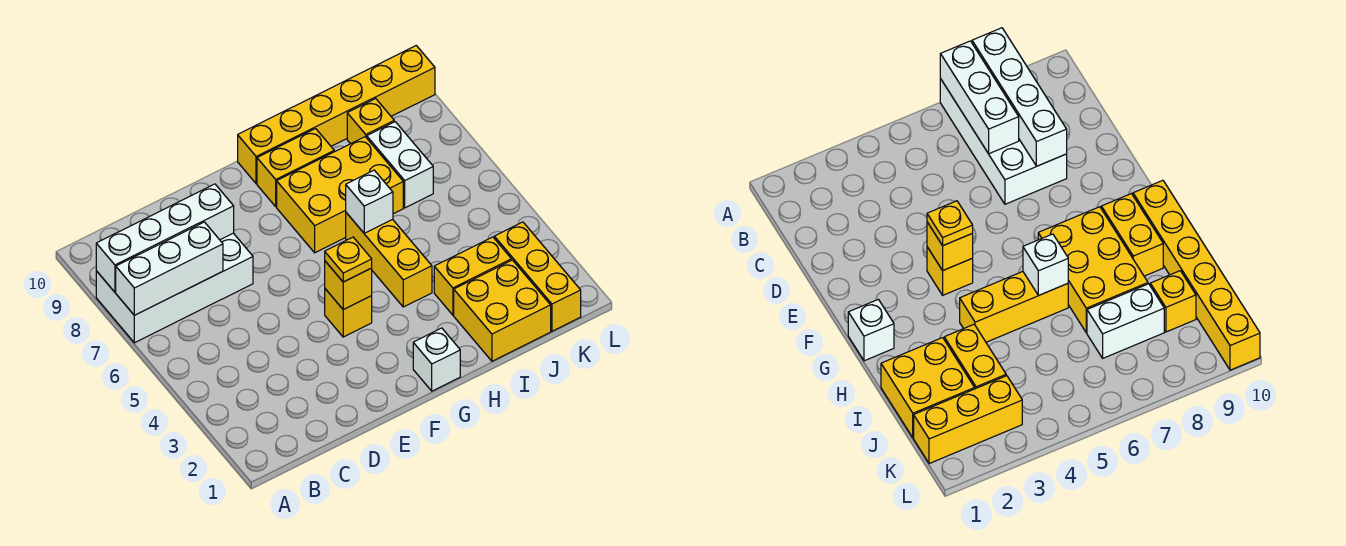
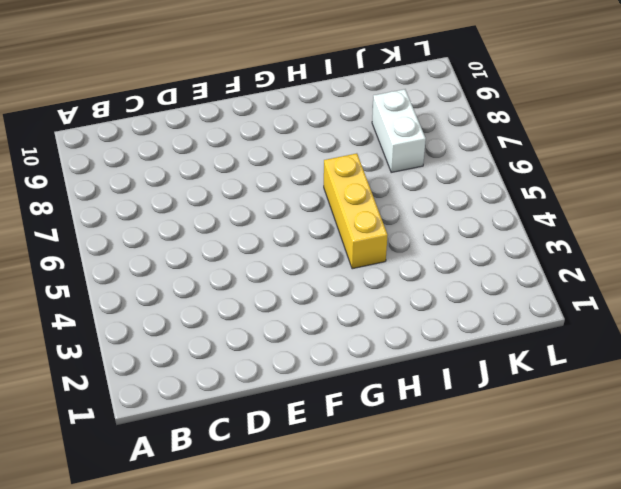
none -> white brick A7:D8 level 1
none -> yellow brick F4 level 1
none -> white brick G1 level 1

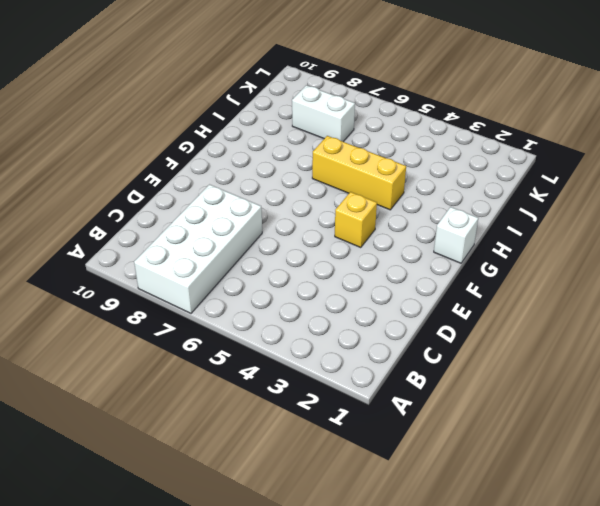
none -> yellow brick G7:I8 level 1
none -> yellow brick G9:H9 level 1
none -> yellow brick G10:L10 level 1

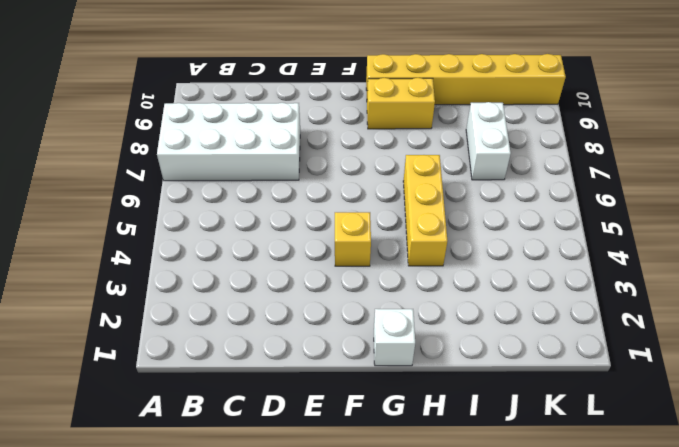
none -> yellow brick G7:I8 level 1
none -> yellow brick I1:J2 level 1
none -> yellow brick I3:J3 level 1

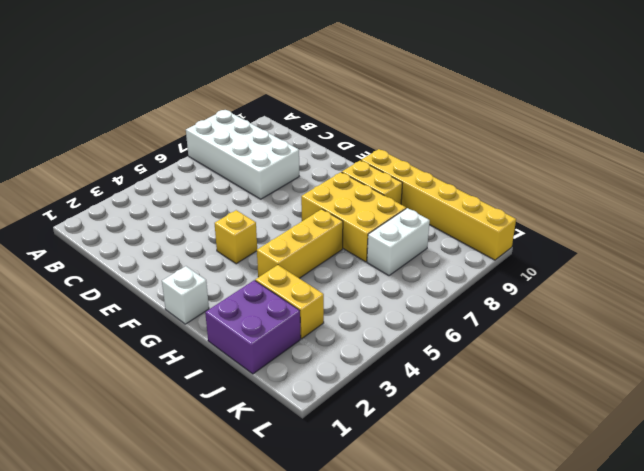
purple brick I1:J2 level 1 -> yellow brick I1:J2 level 1
none -> yellow brick J9 level 1
none -> yellow brick K1:K3 level 1
none -> white brick A7:C7 level 2

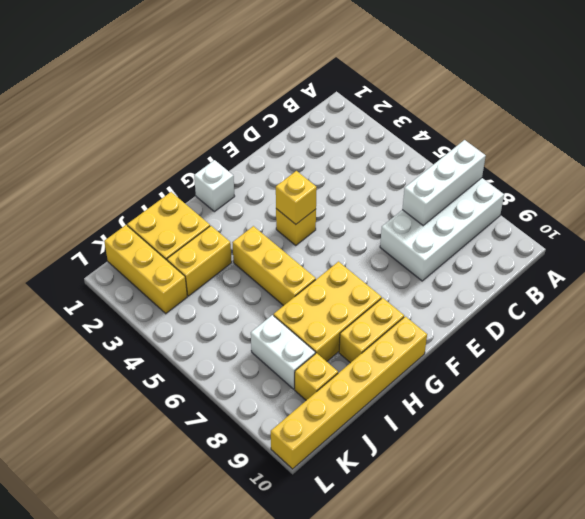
none -> white brick A8:D8 level 2
none -> white brick H6 level 2
none -> yellow plate F4 level 3

